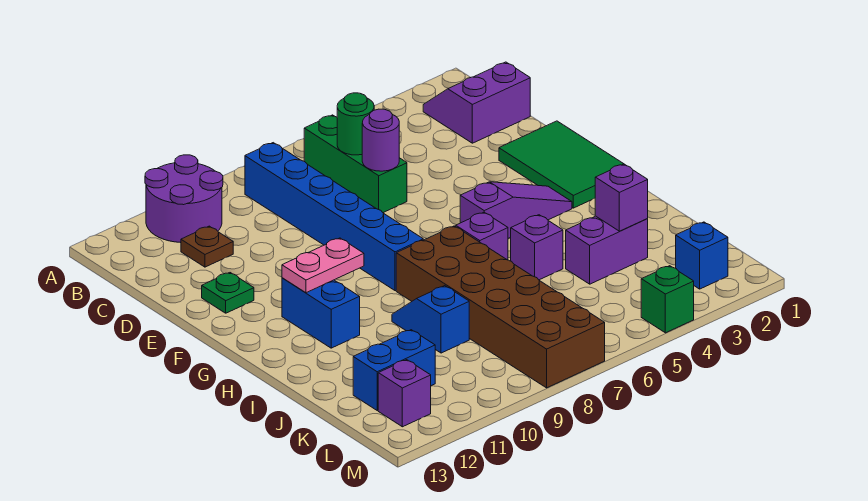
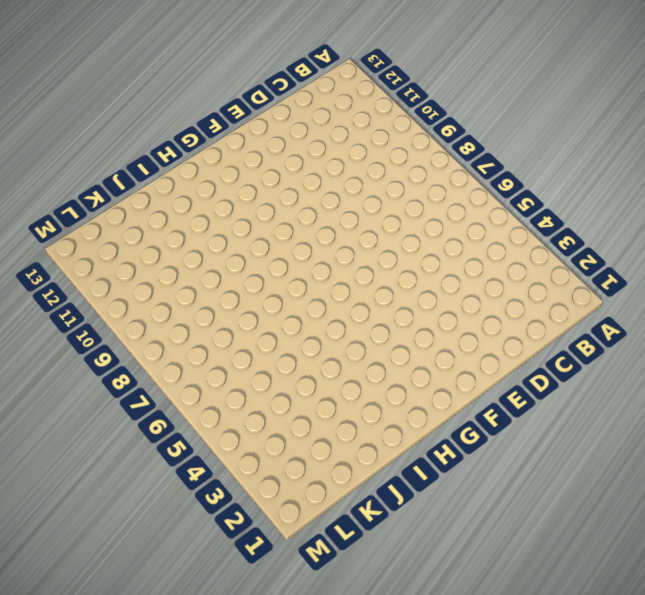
none -> purple round brick A10:B11 level 1
none -> purple slope B1:C2 level 1 top C
none -> green brick B6:D6 level 1

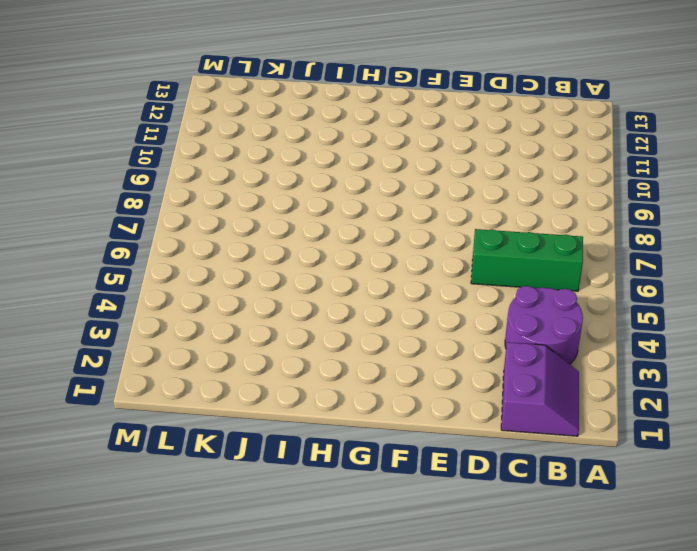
purple round brick B3:C4 level 1 -> purple round brick A10:B11 level 1
none -> blue brick B8:G8 level 1
none -> brown plate C11 level 1
none -> green tile E1:G2 level 1

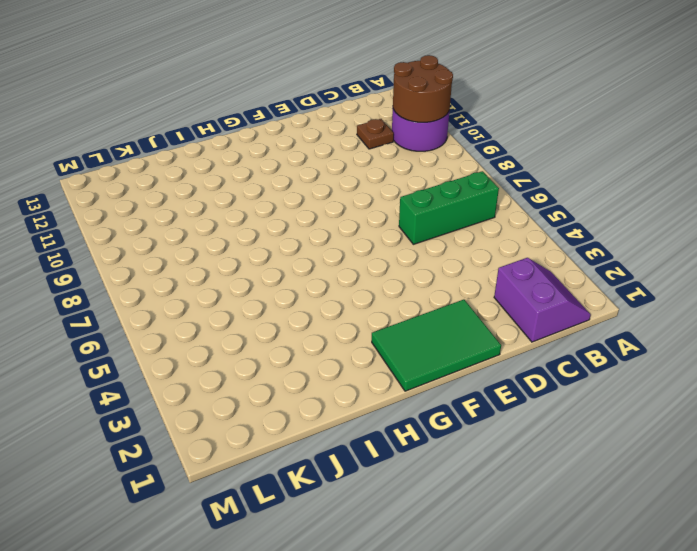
brown round brick A10:B11 level 2 -> none
none -> blue brick B8:G8 level 1
none -> green plate E12 level 1
none -> purple slope G3:G5 level 1 top 5

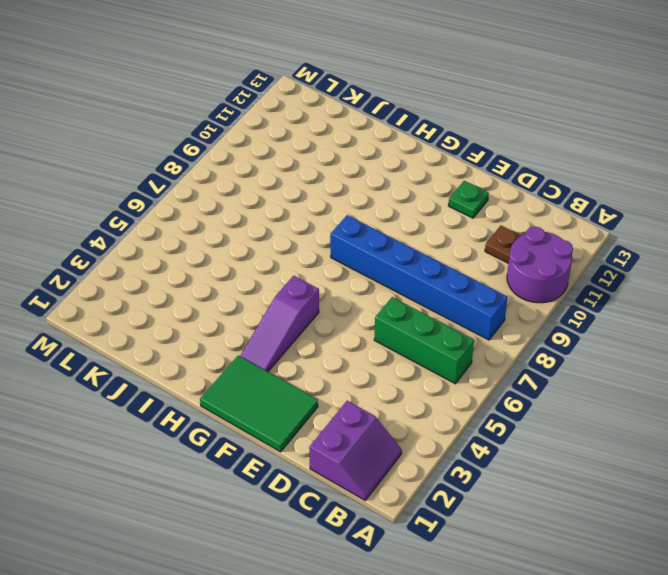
none -> blue brick G11:H11 level 1
none -> purple brick H6 level 1
none -> brown brick H7:M8 level 1

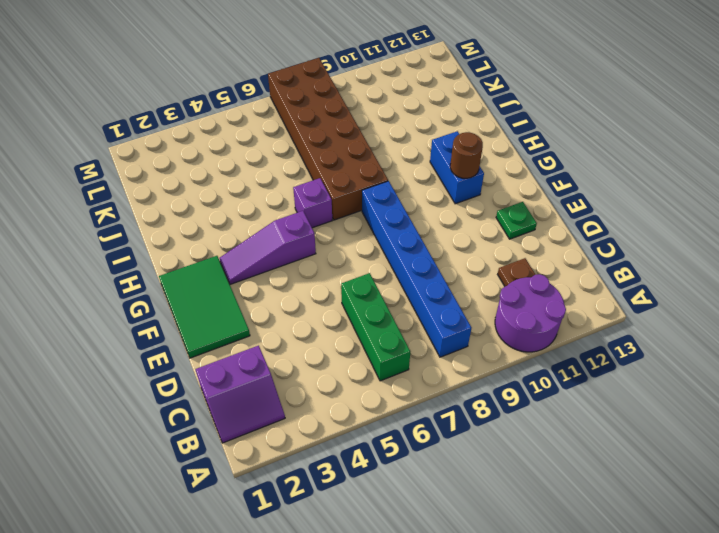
brown round brick G11 level 2 -> pink plate G10:G11 level 2
none -> purple brick I5 level 1
none -> blue slope I9:J9 level 1 top J
none -> purple brick J3:J4 level 1

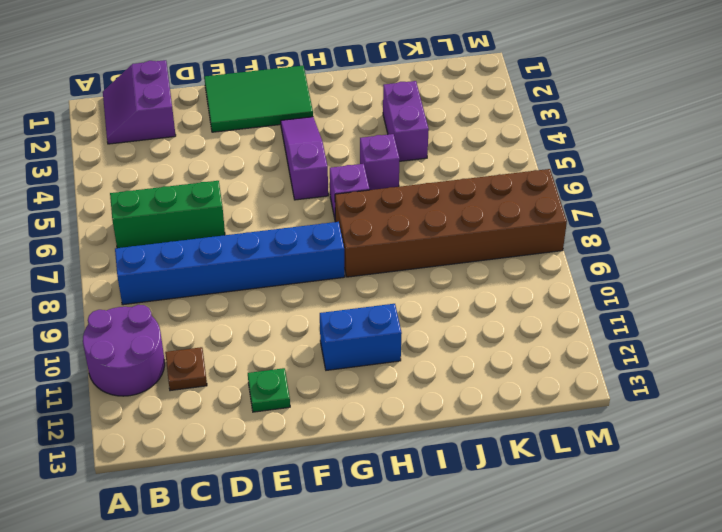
none -> blue slope I9:J9 level 1 top J
none -> blue brick K11:K12 level 1
none -> blue brick L2 level 1

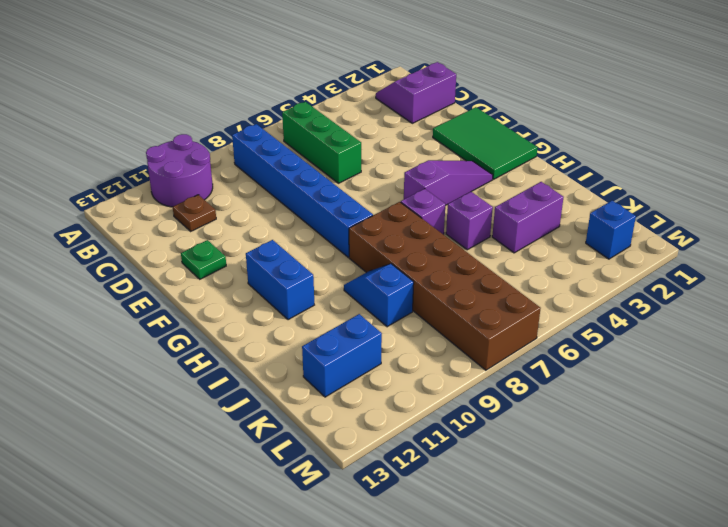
none -> purple brick L12 level 1
none -> green brick M4 level 1
none -> green round brick C6 level 2

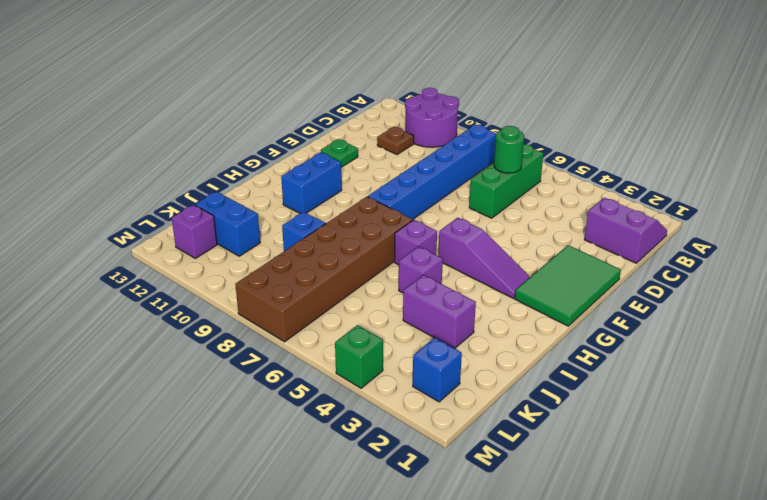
none -> purple round brick D6 level 2
none -> pink plate G10:G11 level 2
none -> purple brick J3 level 2

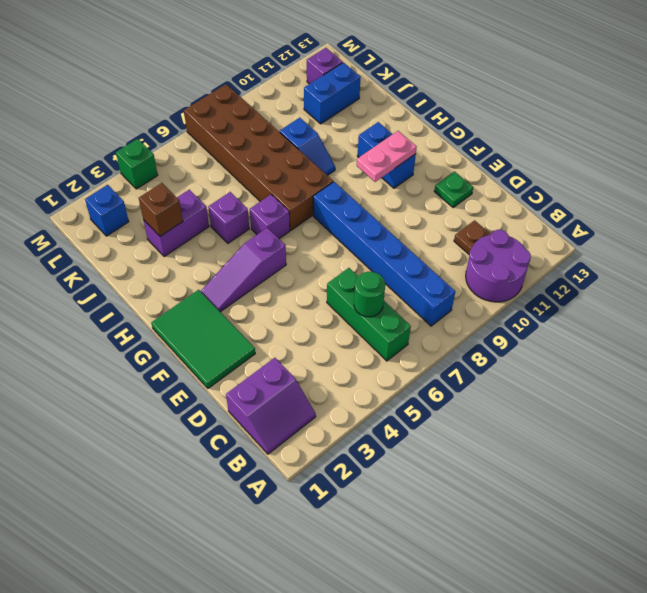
brown brick J3 level 2 -> purple brick J3 level 2
none -> purple round brick D6 level 2

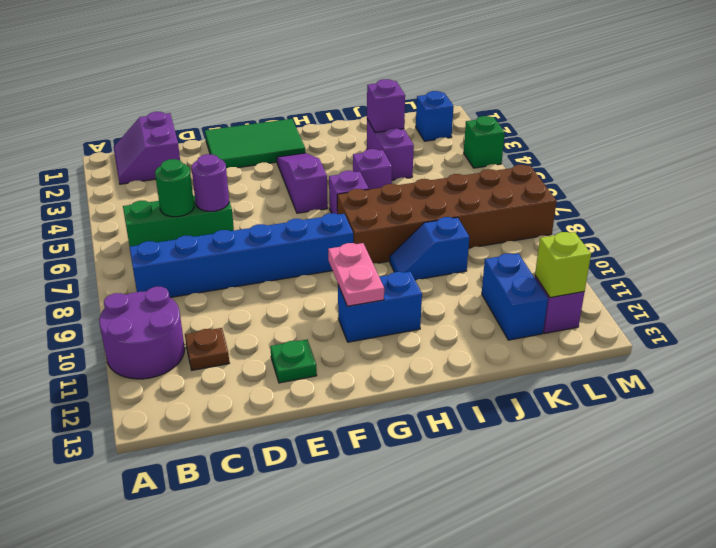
lime brick L12 level 2 -> none

